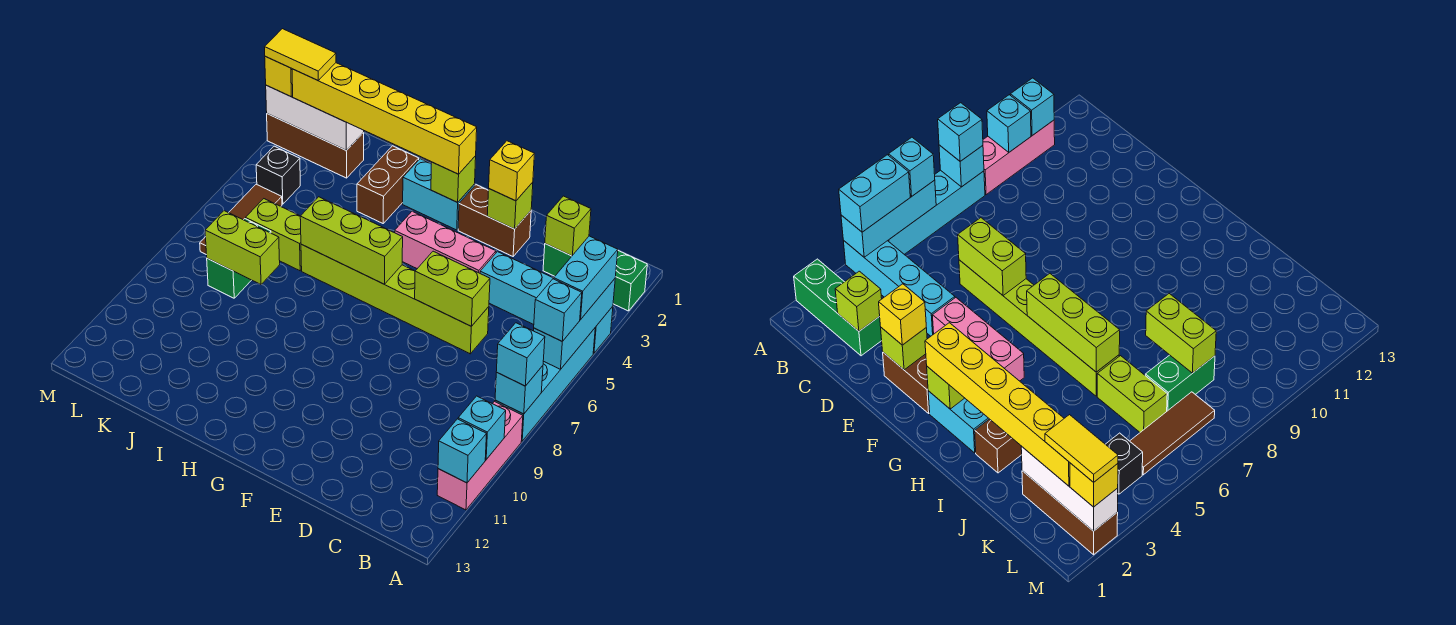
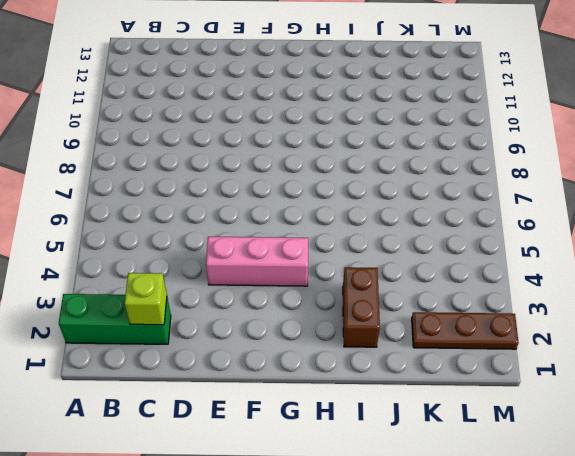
brown plate K2:M2 level 1 -> brown brick K2:M2 level 1
none -> cyan brick A4:D4 level 1
none -> cyan brick A5:A8 level 1
none -> pink brick A9:A11 level 1
none -> lime brick D6:I6 level 1

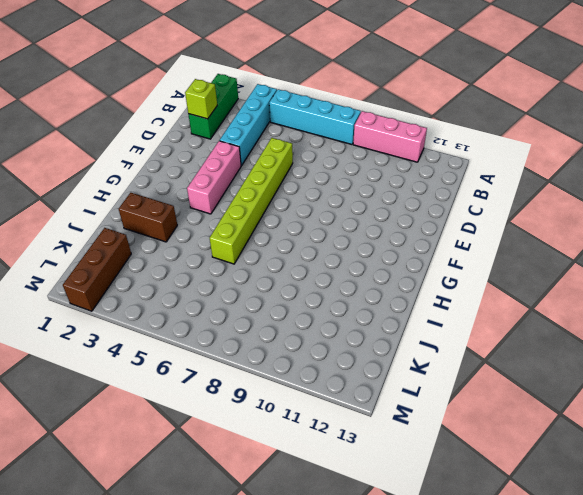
none -> brown brick E2:F2 level 1
none -> cyan brick G2:H2 level 1
none -> lime brick J6:K6 level 1
none -> green brick K7:K8 level 1

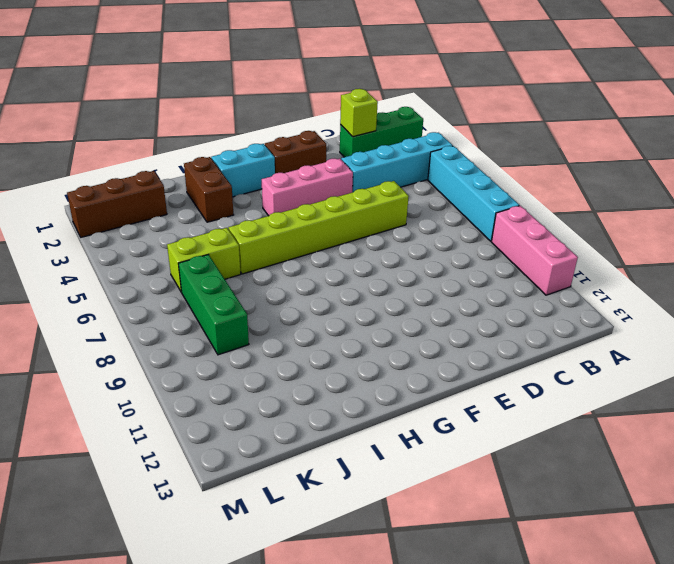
green brick K7:K9 level 1 -> green brick K7:K8 level 1
none -> black brick L4 level 1
none -> brown tile L5:L7 level 1
none -> cyan brick A4:A6 level 2
none -> cyan brick A8 level 2

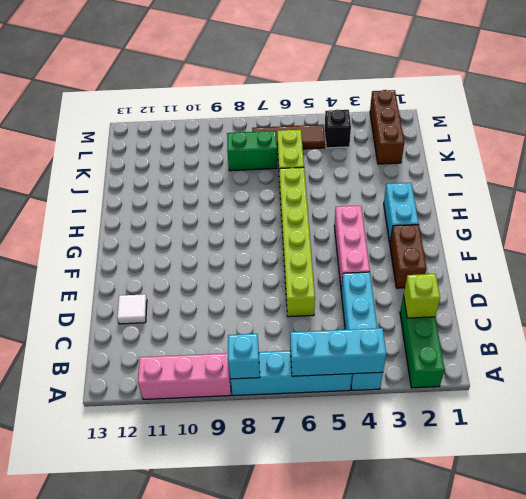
white tile D12 level 1 -> none
none -> brown brick I2:I3 level 1
none -> cyan brick A10 level 2
none -> cyan brick A11 level 2
none -> lime brick D6:E6 level 2

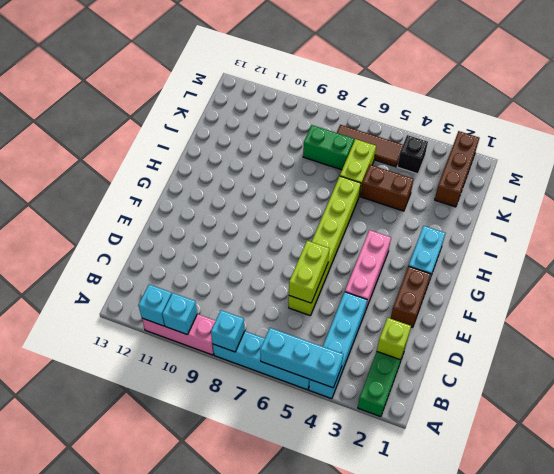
brown brick J4:J5 level 1 -> brown brick I2:I3 level 1
none -> lime brick E2 level 2
none -> lime brick G2 level 2
none -> lime brick G6:I6 level 2
none -> lime brick J8:K8 level 2

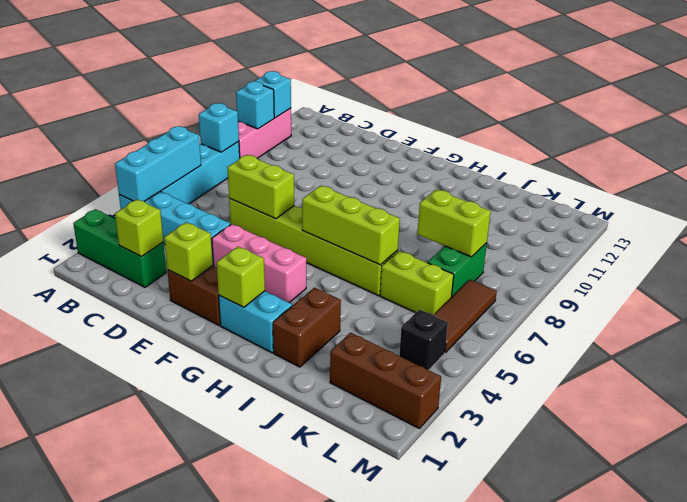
none -> white brick K2:M2 level 2
none -> cyan brick A4:A5 level 3
none -> cyan brick A6 level 3
none -> cyan brick A8 level 3

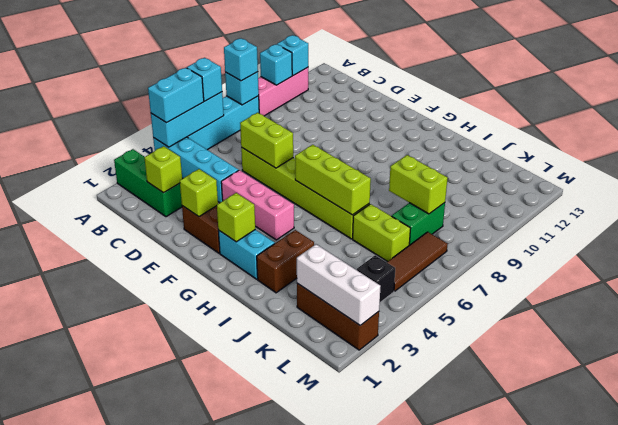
none -> yellow brick E2 level 3
none -> yellow brick G2:L2 level 3
none -> yellow brick M2 level 3
none -> yellow tile L2:M2 level 4

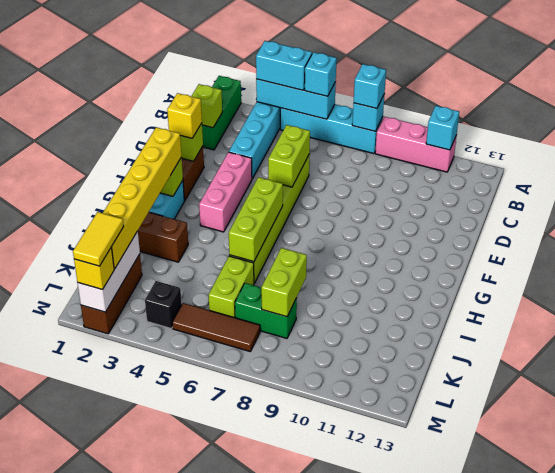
none -> cyan brick A10 level 2

